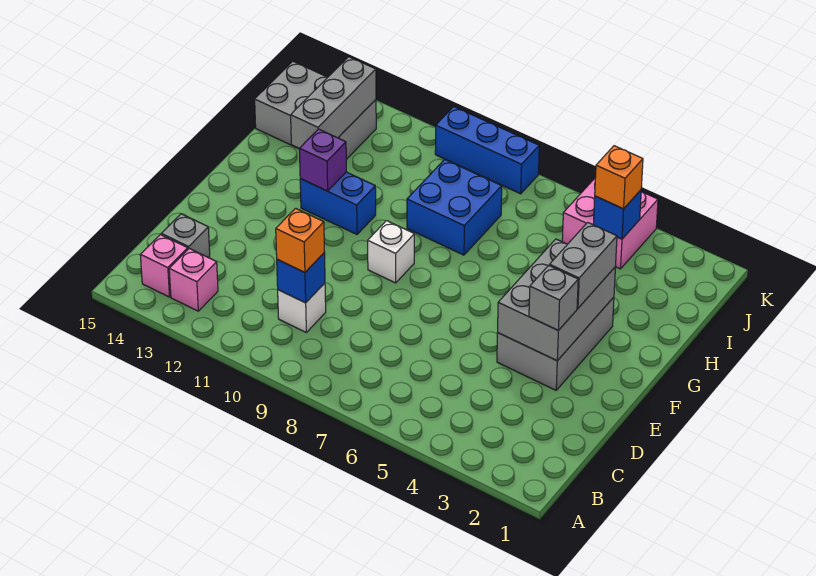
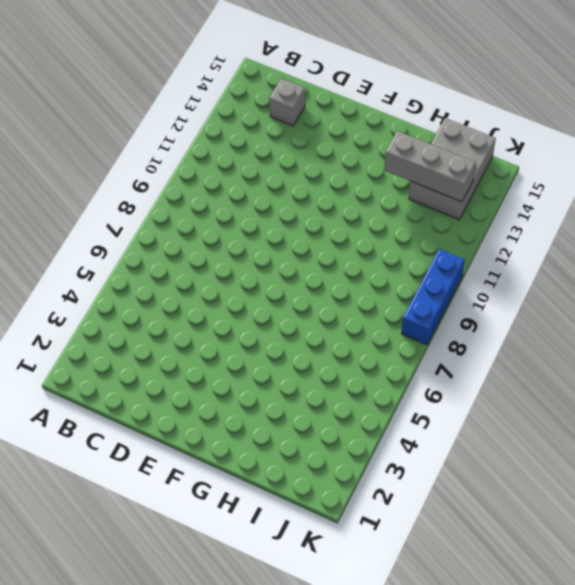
none -> pink brick B13 level 1
none -> pink brick B14 level 1
none -> white brick C10 level 1

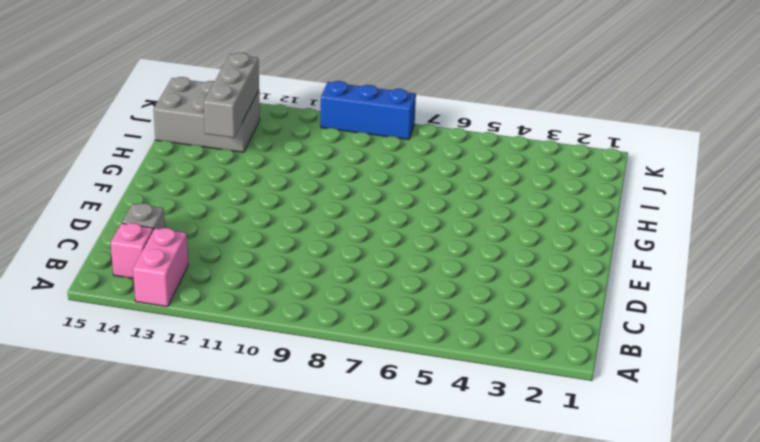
pink brick A13:B13 level 1 -> pink brick B13 level 1
none -> white brick C10 level 1
none -> grey brick E3:G4 level 1
none -> white brick F9 level 1

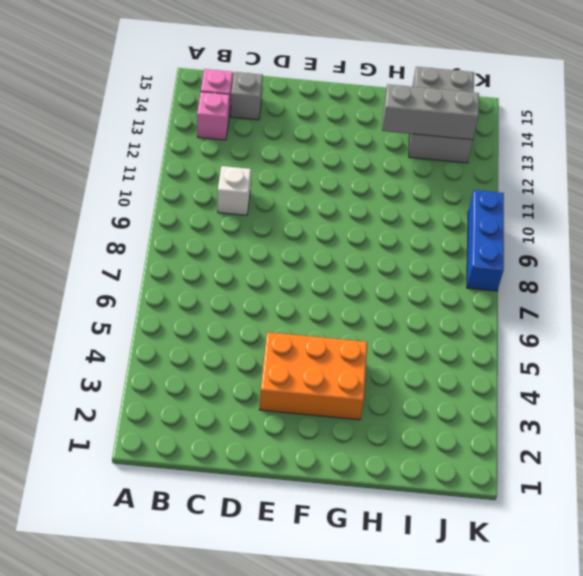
orange brick E3:G4 level 1 -> grey brick E3:G4 level 1
none -> white brick F9 level 1
none -> blue brick G11:G12 level 1
none -> blue brick H8:I9 level 1

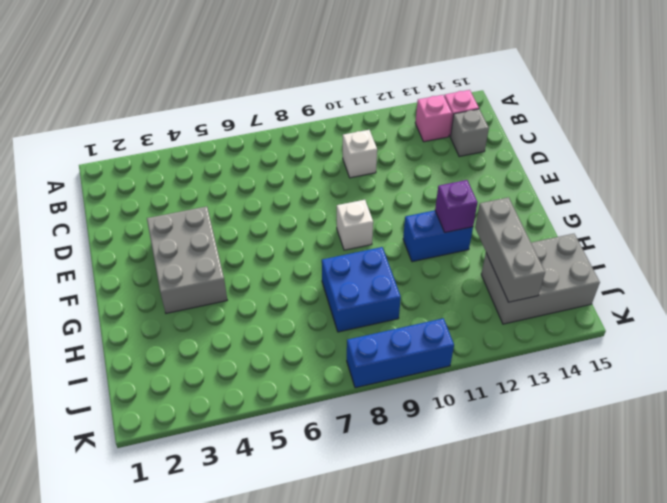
none -> pink brick J4:K5 level 1
none -> blue brick C10 level 2
none -> grey brick E3:G4 level 2

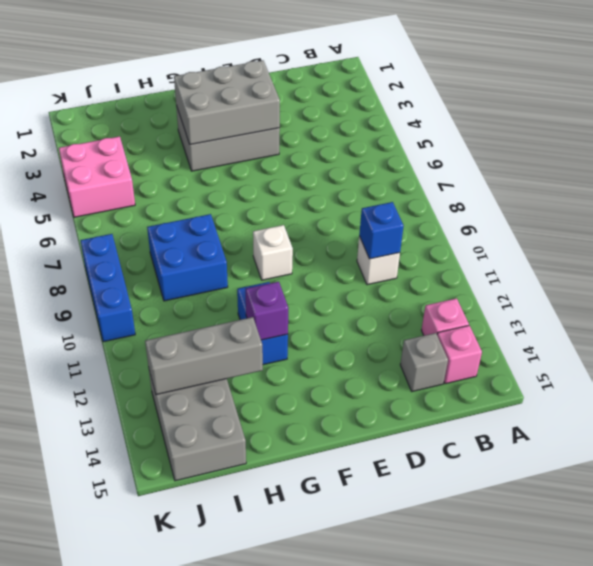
none -> blue brick J4 level 2
none -> orange brick C10 level 3
none -> grey brick E3 level 3

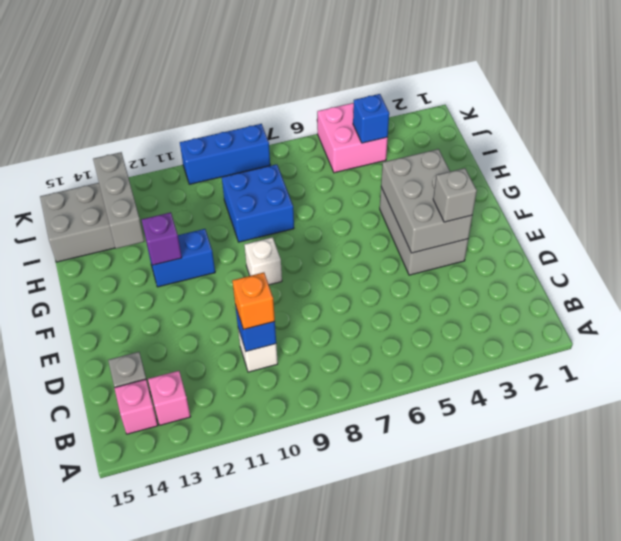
none -> grey brick F3:G3 level 3
none -> orange brick J4 level 3

